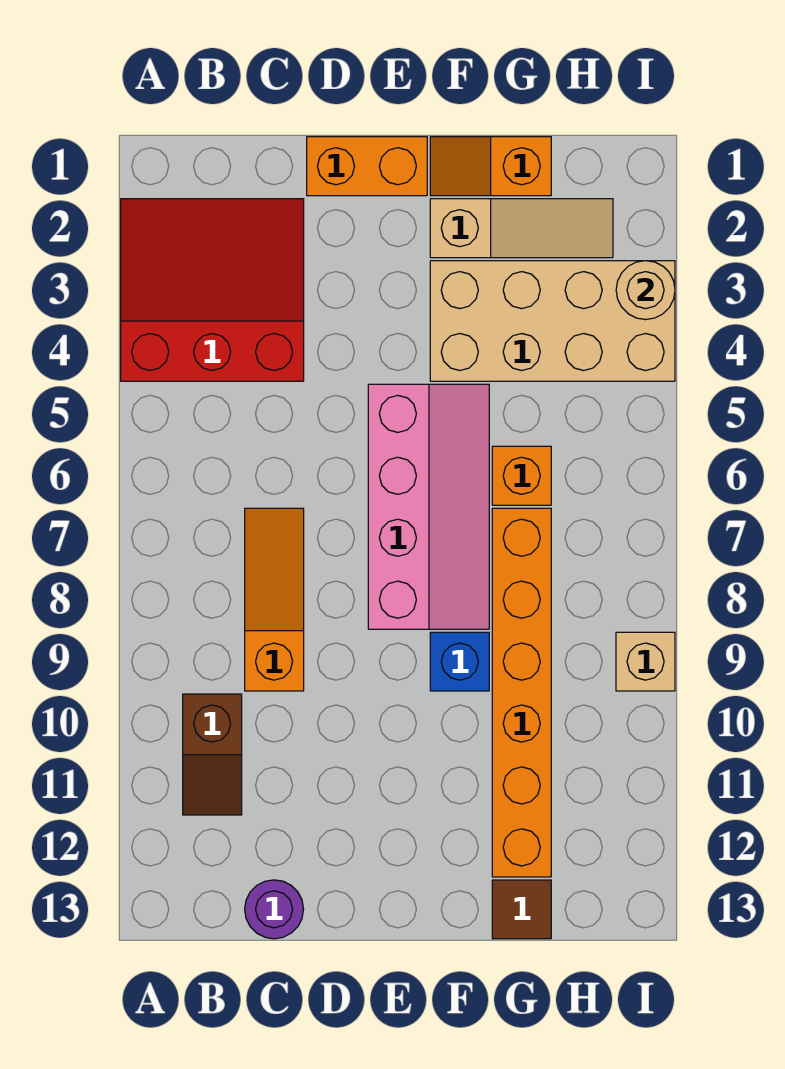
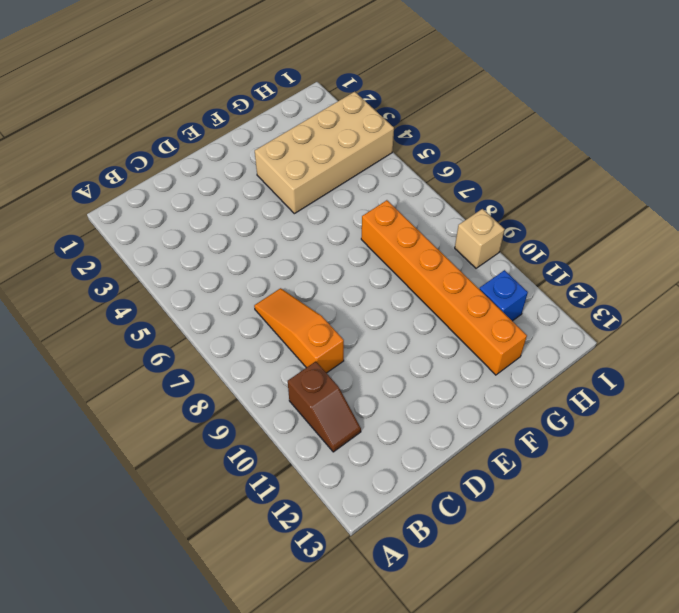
blue brick H11 level 1 -> blue brick F9 level 1
none -> red slope A2:C4 level 1 top 4
none -> purple round brick C13 level 1
none -> orange brick D1:E1 level 1

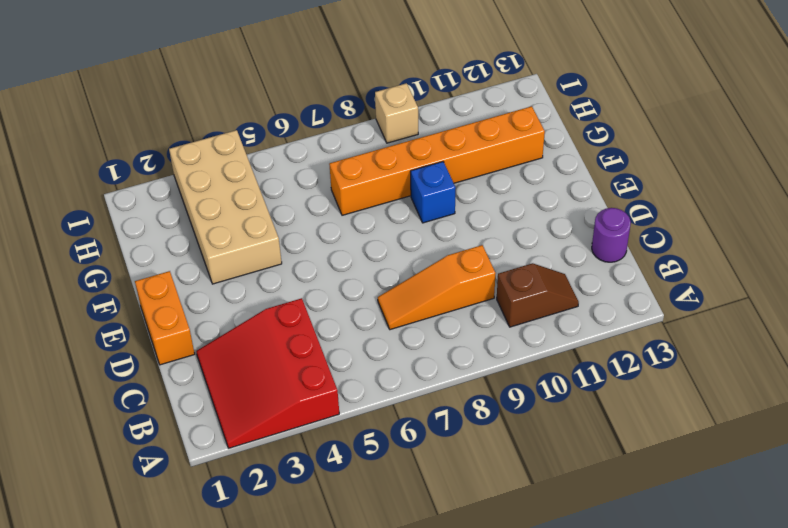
none -> pink slope E5:F8 level 1 top E
none -> orange slope F1:G1 level 1 top G
none -> tan slope F2:H2 level 1 top F

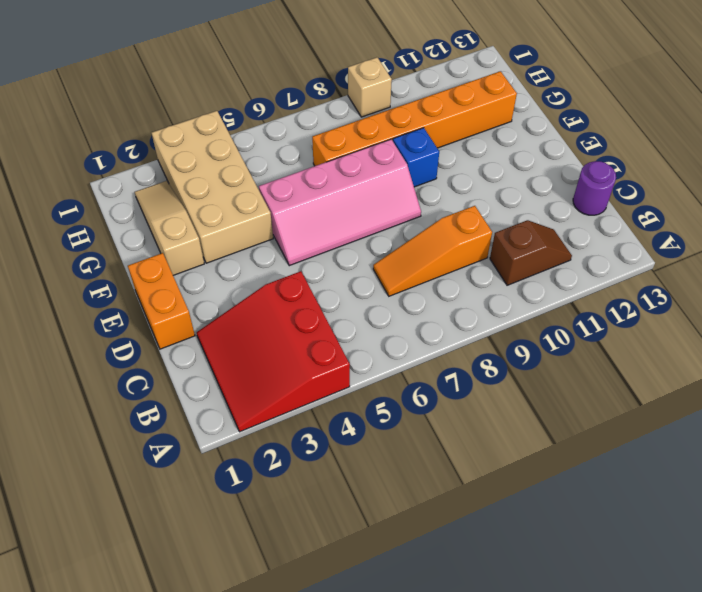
pink slope E5:F8 level 1 top F -> pink slope E5:F8 level 1 top E
none -> orange slope F1:G1 level 1 top G
none -> orange brick G6 level 1
none -> brown tile G13 level 1

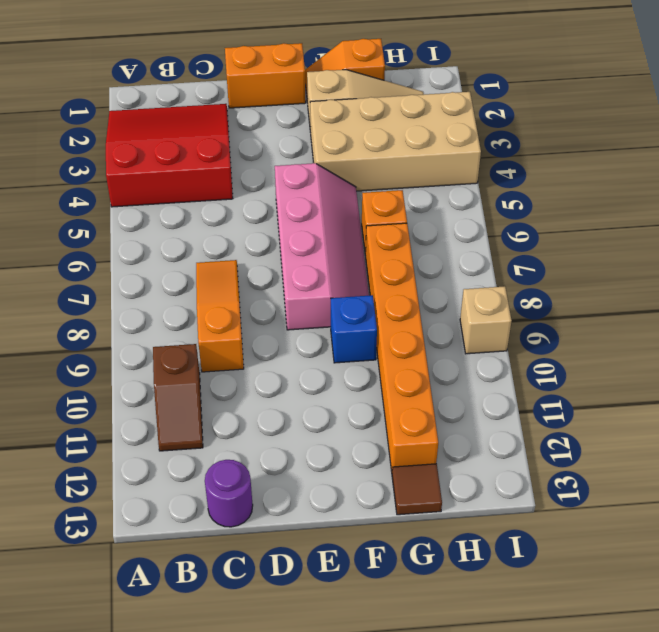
none -> tan round brick I3 level 2

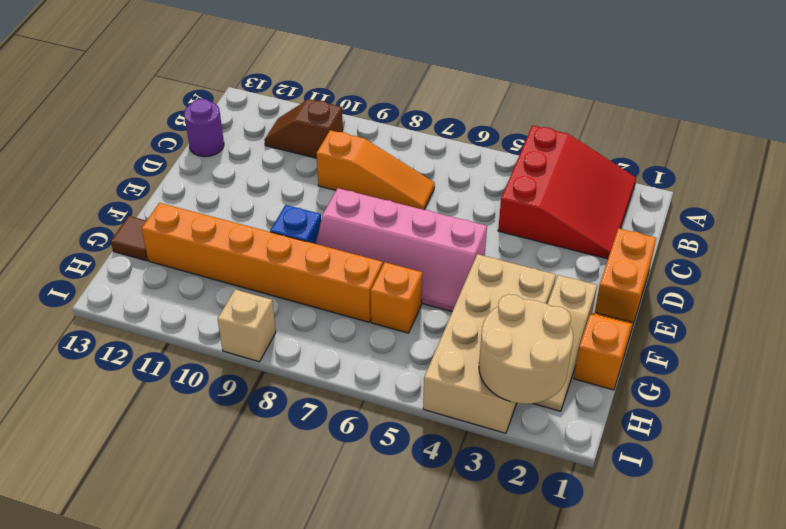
tan round brick H2:I3 level 2 -> tan round brick I3 level 2

